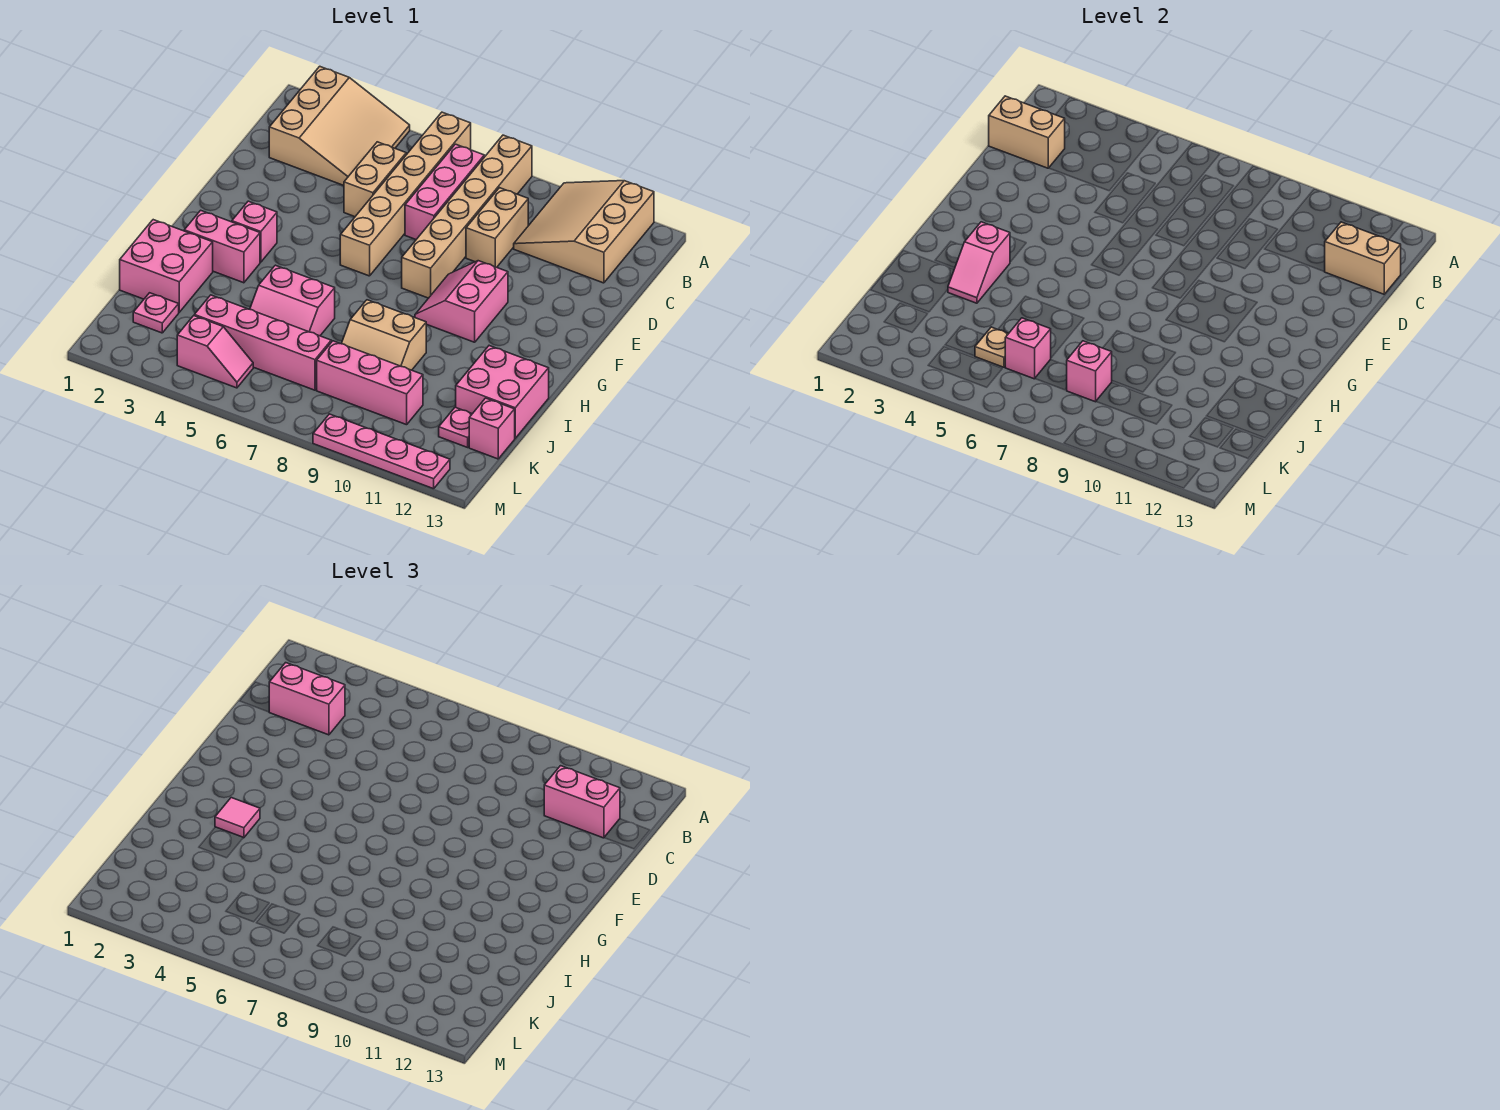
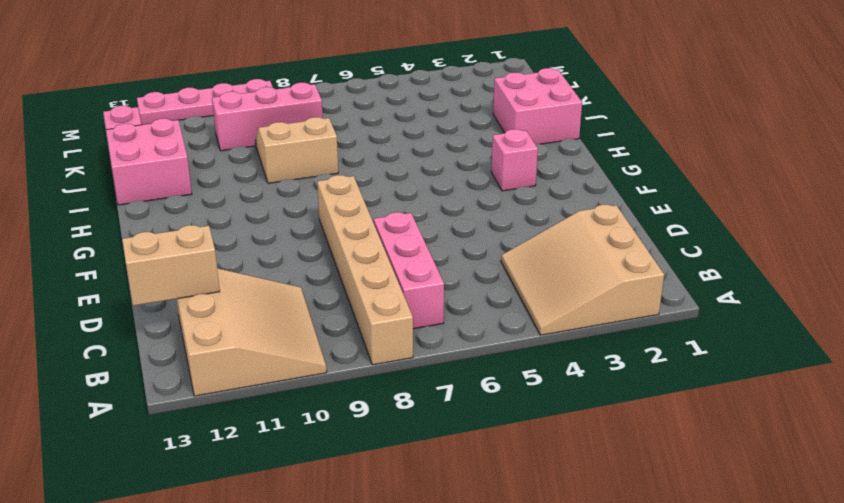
none -> tan brick A6:F6 level 1
none -> tan brick C5:D5 level 1
none -> tan brick C9:D9 level 1
none -> pink slope F9:G10 level 1 top 10

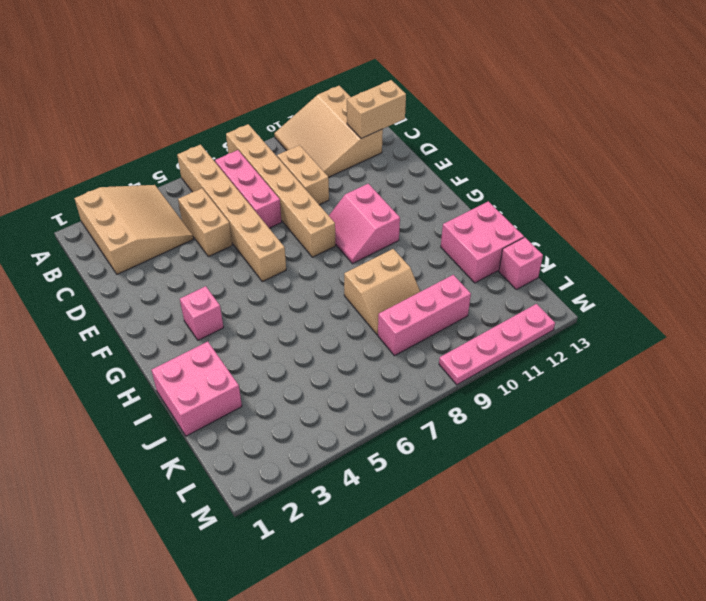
none -> pink brick H2:H3 level 1
none -> pink slope I5:J6 level 1 top I
none -> pink plate K2 level 1
none -> pink brick K4:K7 level 1

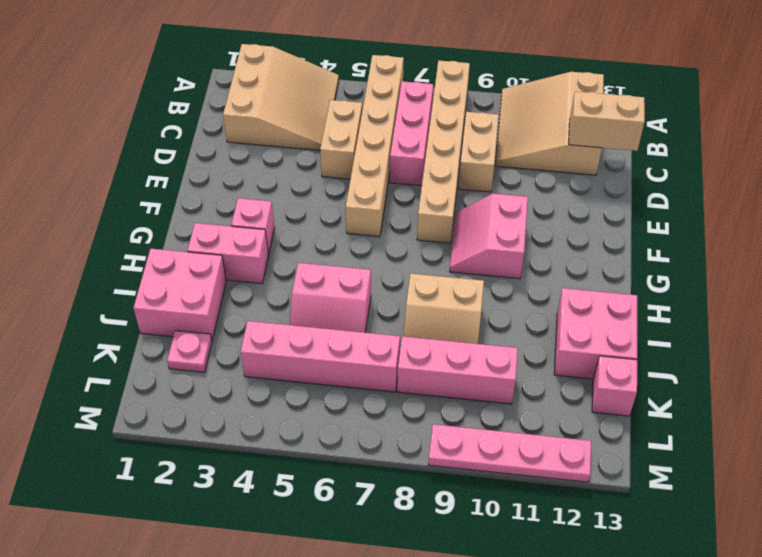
none -> pink plate K12 level 1
none -> pink slope L4:L5 level 1 top 4
none -> tan brick C1:C2 level 2
none -> pink slope H3:I3 level 2 top H

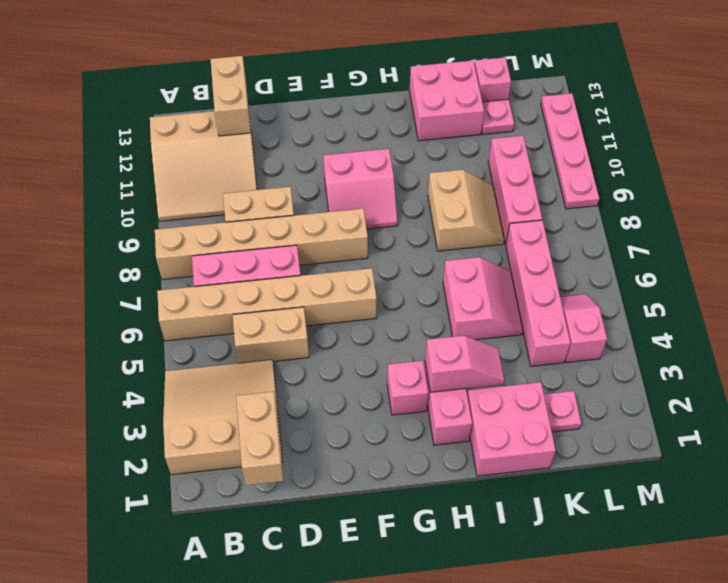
none -> tan plate K5 level 2
none -> pink brick K6 level 2
none -> pink brick K8 level 2
none -> pink brick C2:C3 level 3

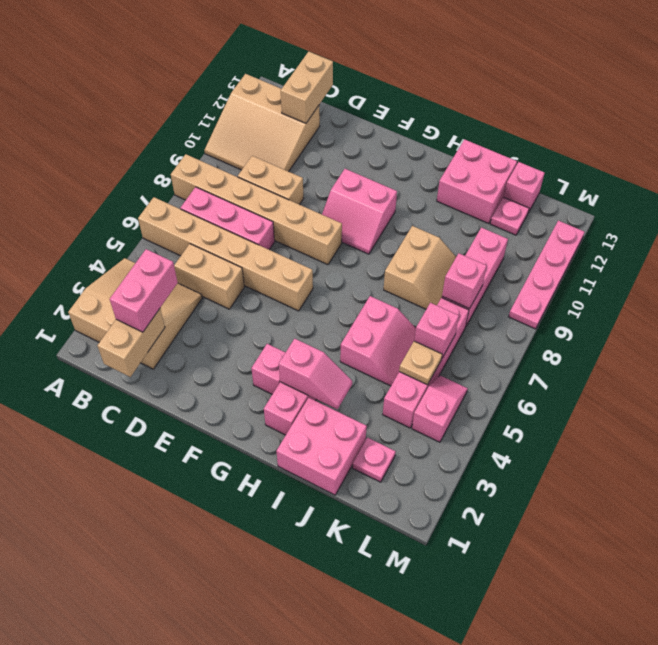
none -> pink brick C11:C12 level 3
none -> pink tile H3 level 3

